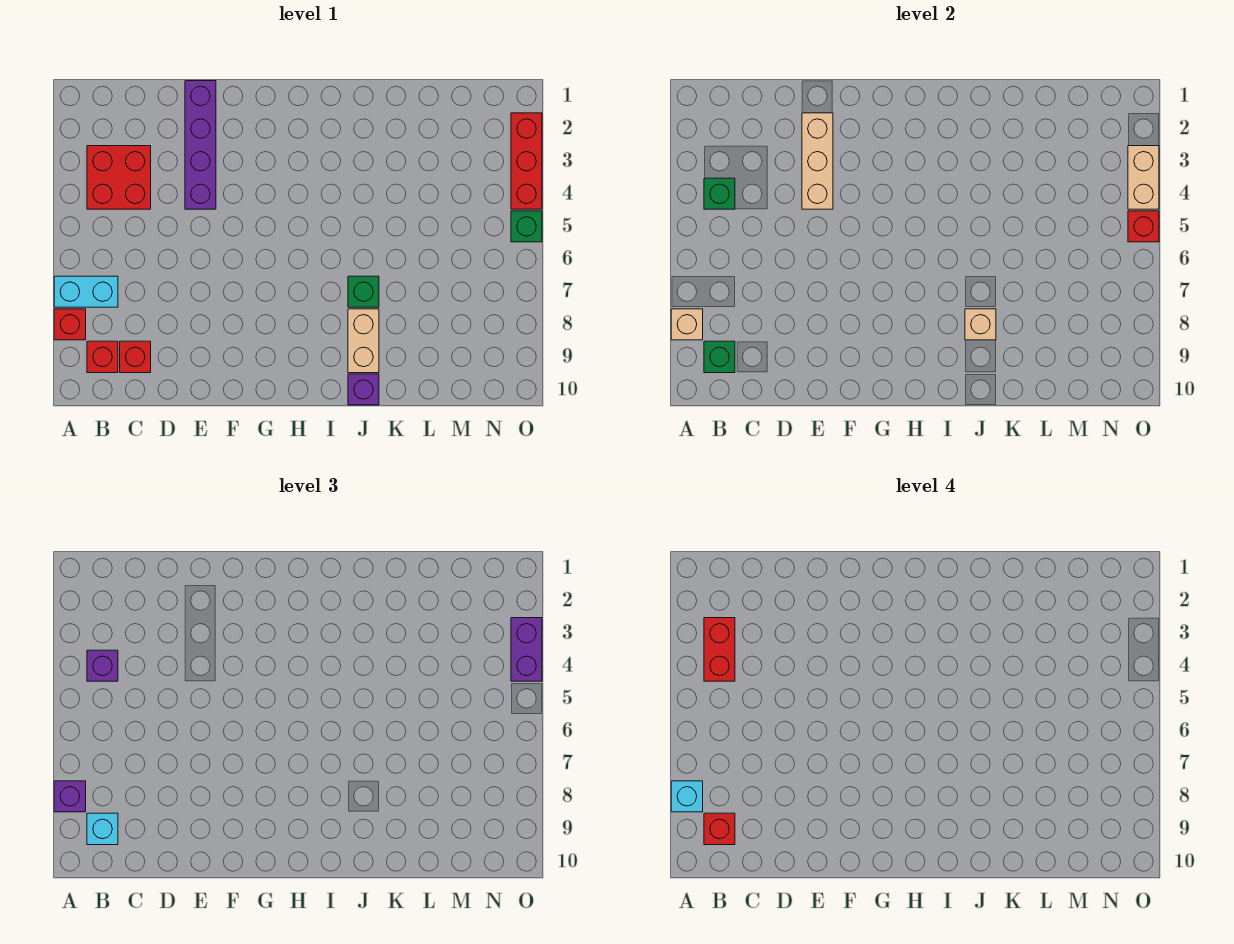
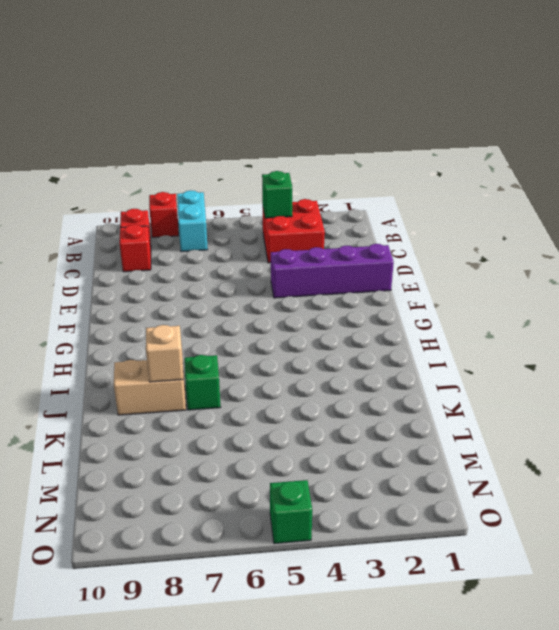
none -> purple brick J10 level 1
none -> red brick O2:O4 level 1
none -> tan brick A8 level 2

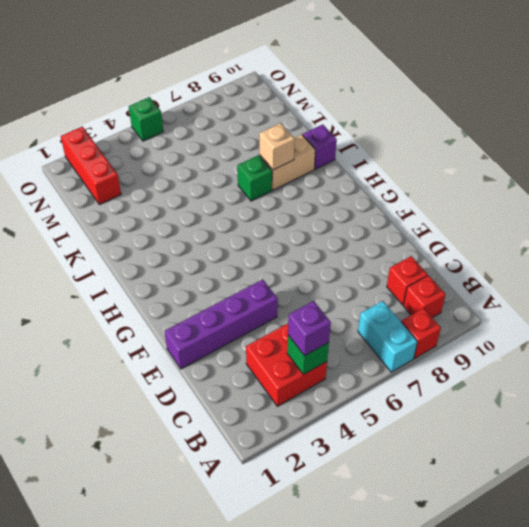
red brick M2:O2 level 1 -> red brick O2:O4 level 1
none -> tan brick A8 level 2
none -> green brick B9 level 2
none -> tan brick E2:E4 level 2

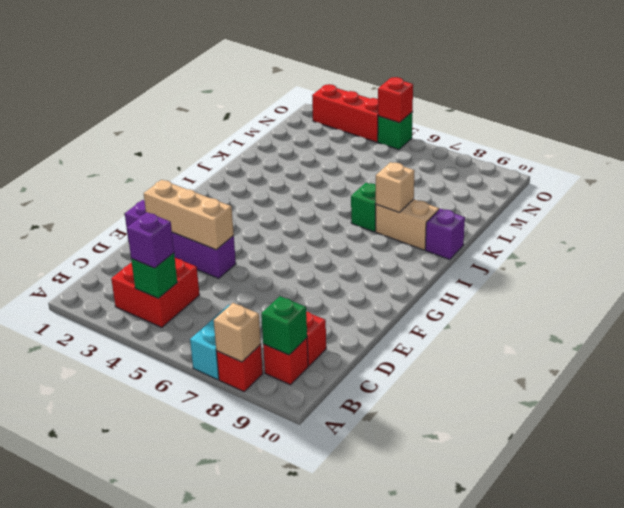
none -> tan brick O3:O4 level 2
none -> purple brick A8 level 3
none -> cyan brick B9 level 3

